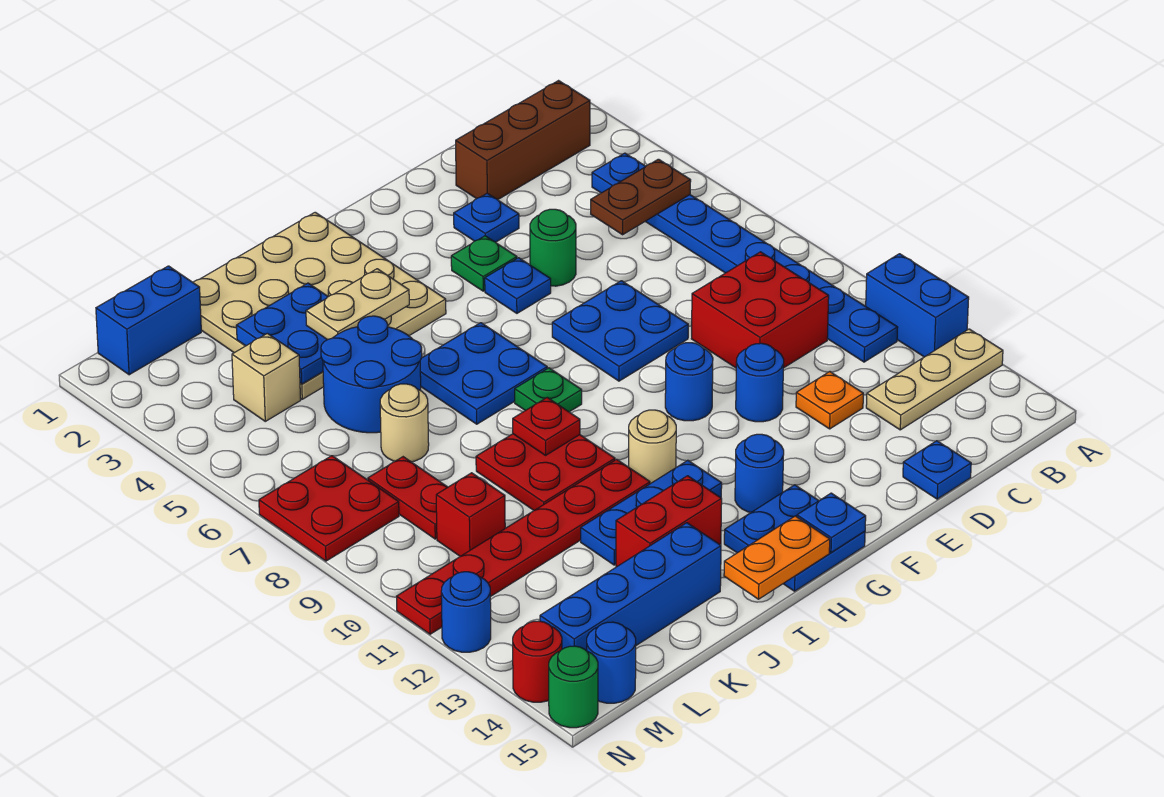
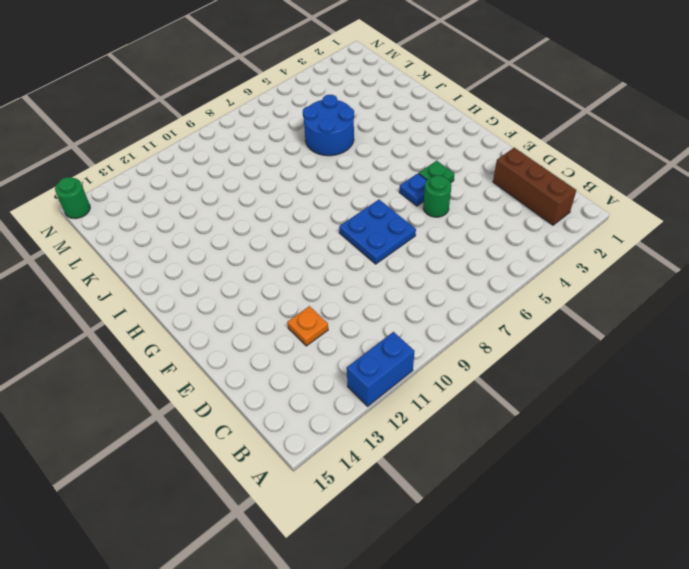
none -> tan plate A13:C13 level 1
none -> blue plate B4:B11 level 1
none -> red brick C9:D10 level 1
none -> blue plate D15 level 1

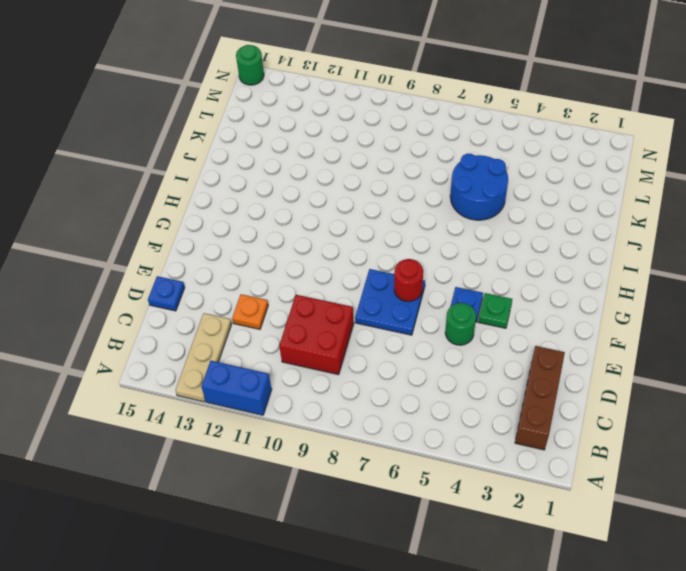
red round brick F7 level 2 -> red round brick N14 level 1
none -> blue plate B4:B11 level 1
none -> blue plate E3 level 1
none -> blue round brick E11 level 1
none -> blue round brick F10 level 1

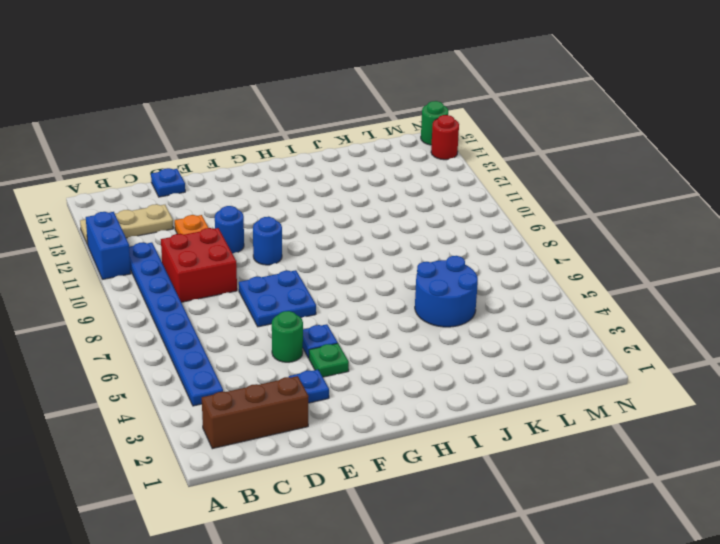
none -> blue round brick G13 level 1
none -> blue plate G14:H15 level 1
none -> tan plate H1:K4 level 1
none -> blue plate H6:I7 level 1

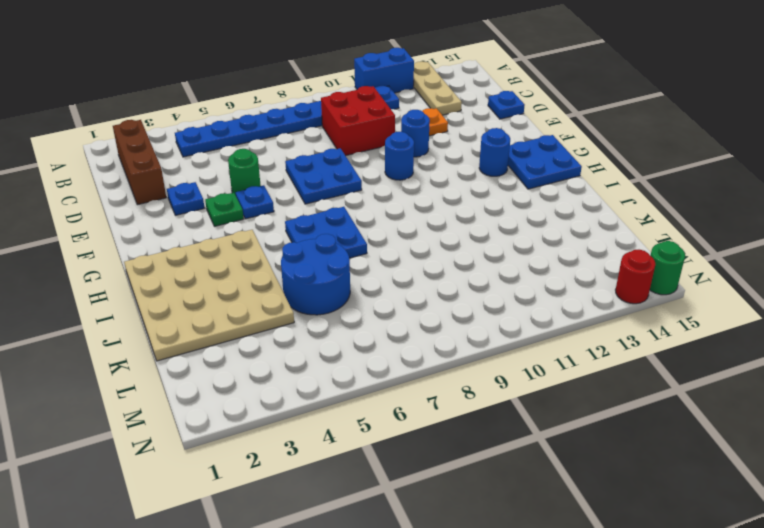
none -> green plate H8 level 1
none -> tan round brick H11 level 1
none -> blue plate H12:J12 level 1
none -> red plate I9:J10 level 1

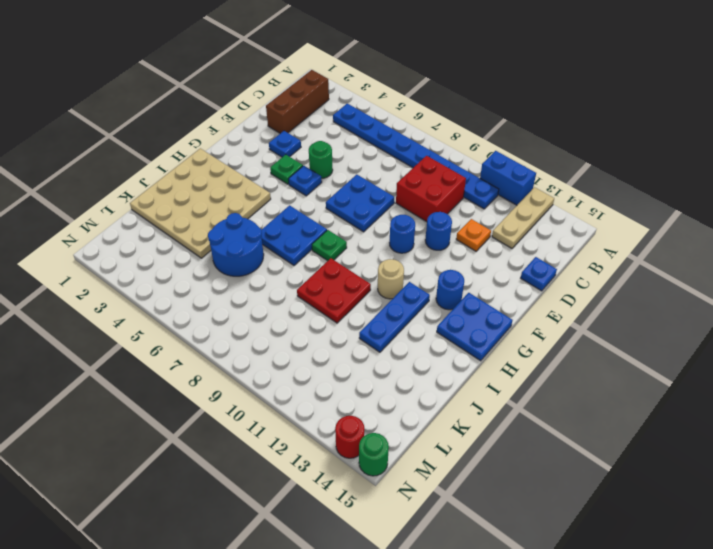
none -> red plate I11:N11 level 1
none -> red brick I13:J13 level 1
none -> blue brick J14:M14 level 1
none -> tan round brick K7 level 1

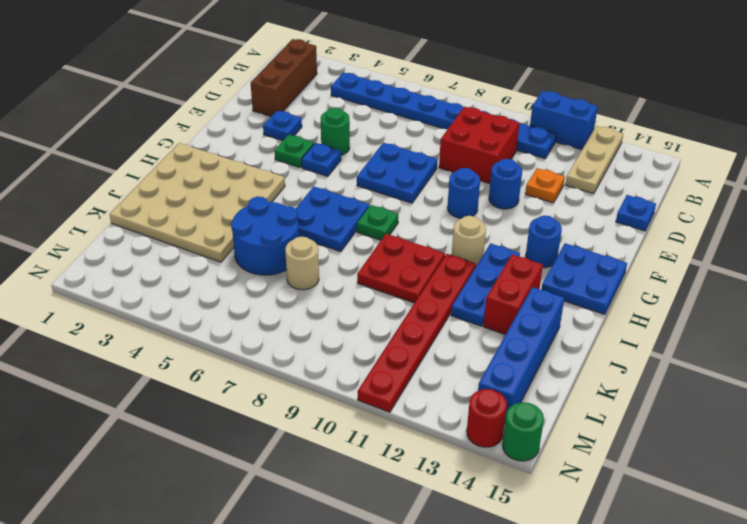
none -> blue brick L1:M1 level 1
none -> tan brick L4 level 1
none -> red plate L8:L9 level 1
none -> red brick L10 level 1

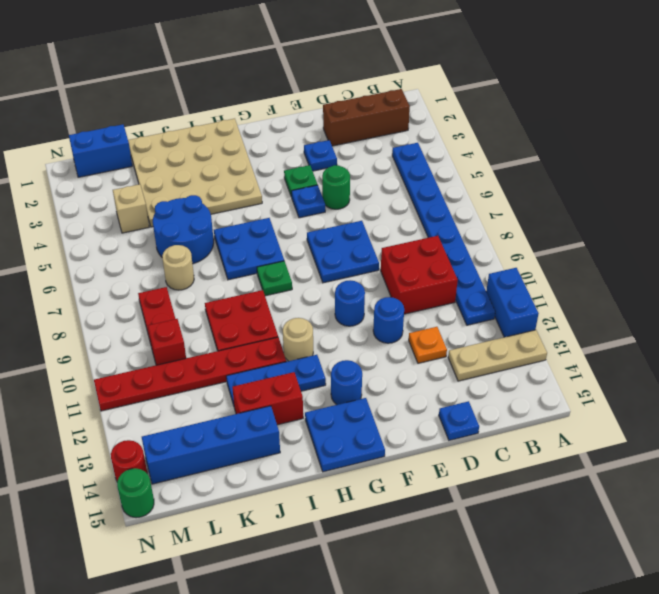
none -> red plate M7:N8 level 1
none -> blue round brick M15 level 1
none -> blue round brick N12 level 1
none -> brown plate B5:C5 level 2

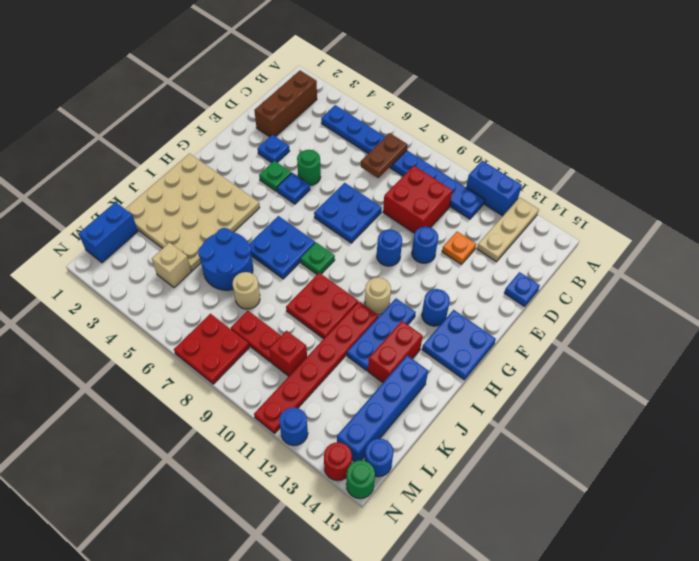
brown plate B7:C7 level 2 -> brown plate B5:C5 level 2
none -> blue plate G15 level 2
none -> orange plate H15:I15 level 2
none -> red plate I9 level 2
none -> blue plate J3:K4 level 2

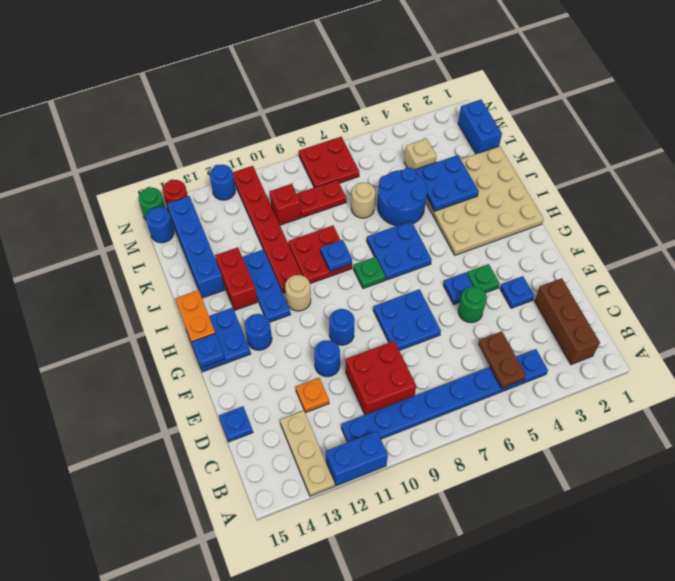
blue plate I9 level 2 -> red plate I9 level 2
none -> tan plate I4:J4 level 3

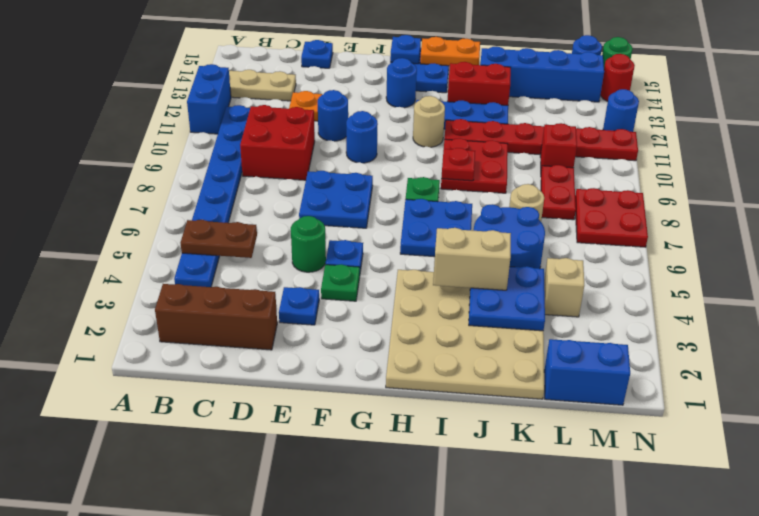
tan brick I4:J4 level 3 -> tan plate I4:J4 level 3

